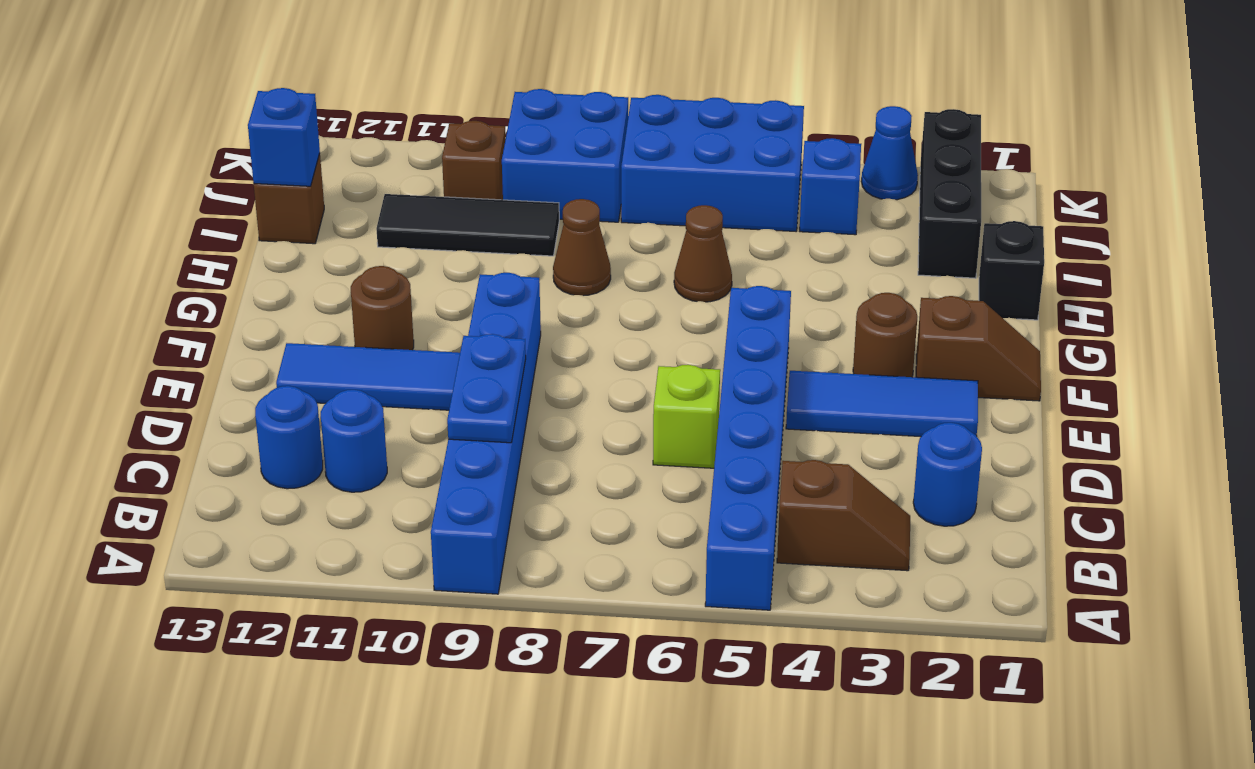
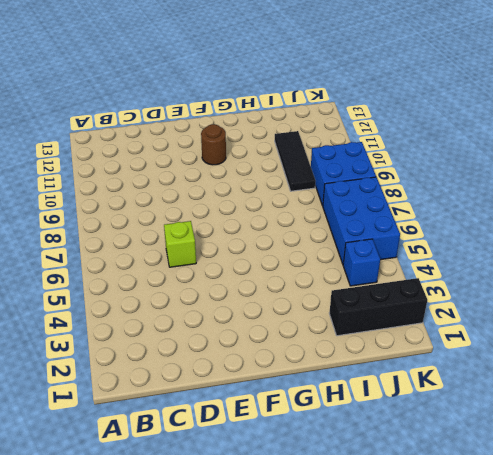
none -> blue brick A5:F5 level 1
none -> blue brick A9:F9 level 1
none -> brown slope B3:B4 level 1 top 4

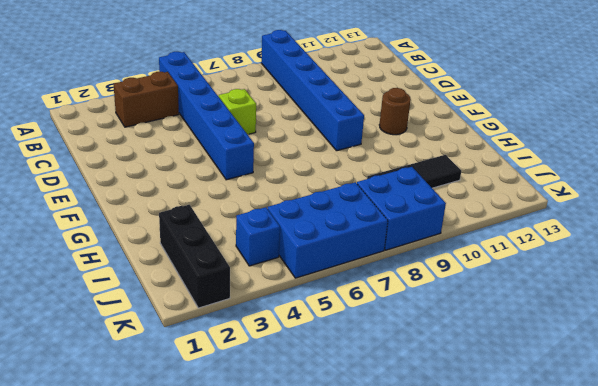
brown brick B3:B4 level 1 -> brown slope B3:B4 level 1 top 4
none -> blue round brick C2 level 1
none -> blue round brick C11 level 1
none -> blue round brick C12 level 1

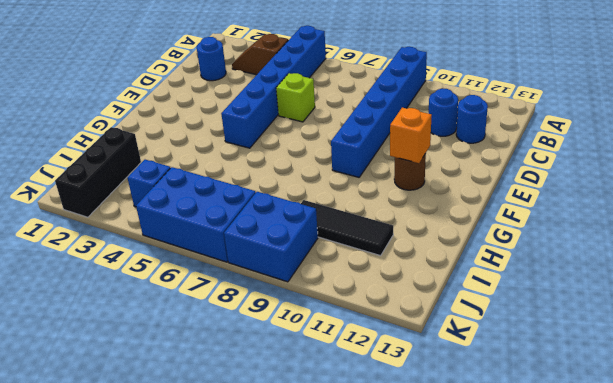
orange brick F11 level 2 -> none
none -> blue tile E2:E4 level 1
none -> blue tile E10:E12 level 1
none -> brown slope F1:F2 level 1 top 2

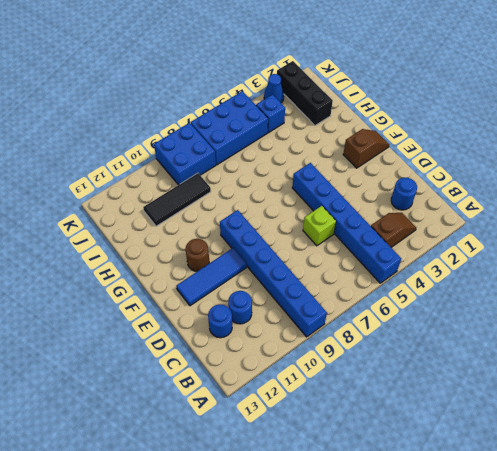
none -> blue tile E2:E4 level 1
none -> brown round brick F3 level 1
none -> black brick H1 level 1

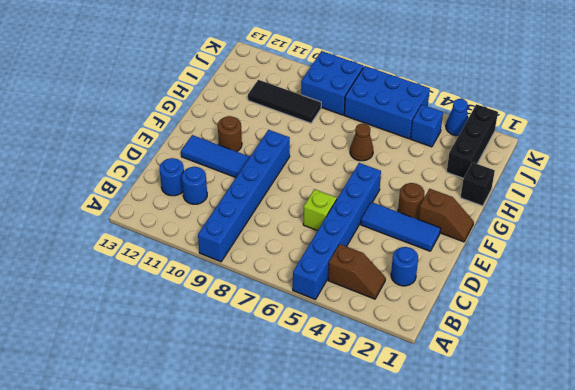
none -> brown cone H8 level 1
none -> brown brick I13 level 1
none -> brown brick J10 level 1

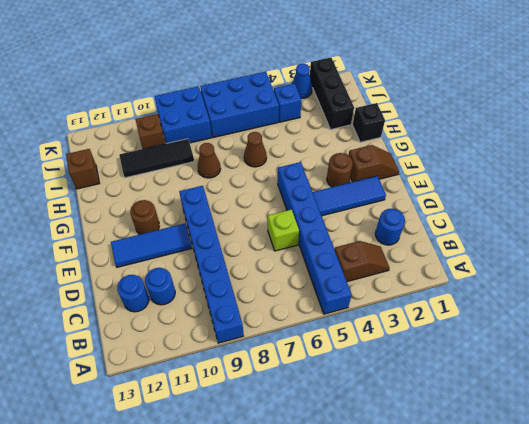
none -> blue plate C9:D9 level 2
none -> blue brick I13 level 2

